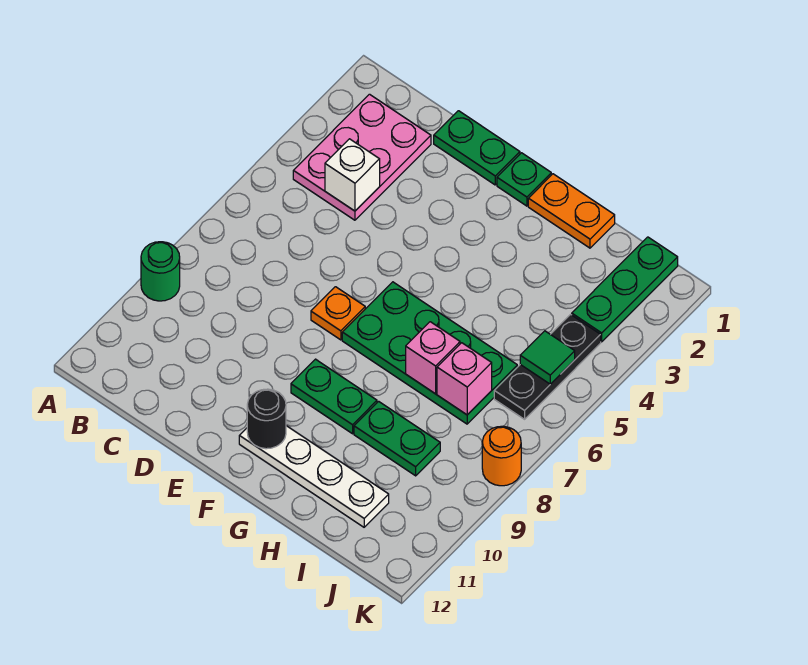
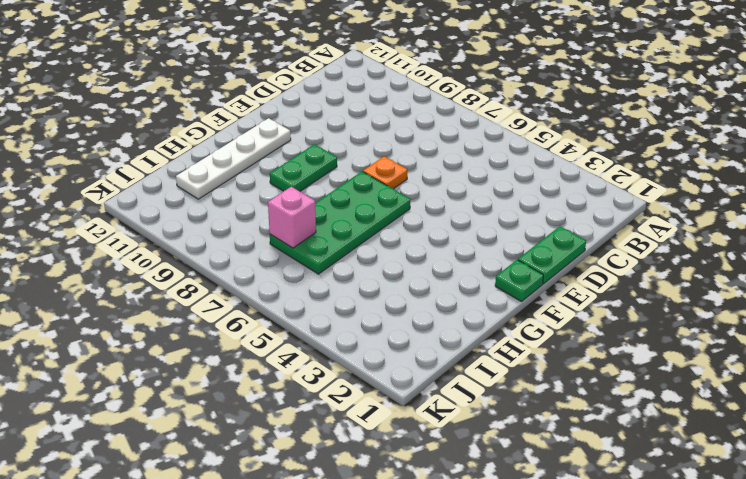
none -> green round brick A9 level 1
none -> pink plate B2:C4 level 1
none -> orange plate G1:H1 level 1

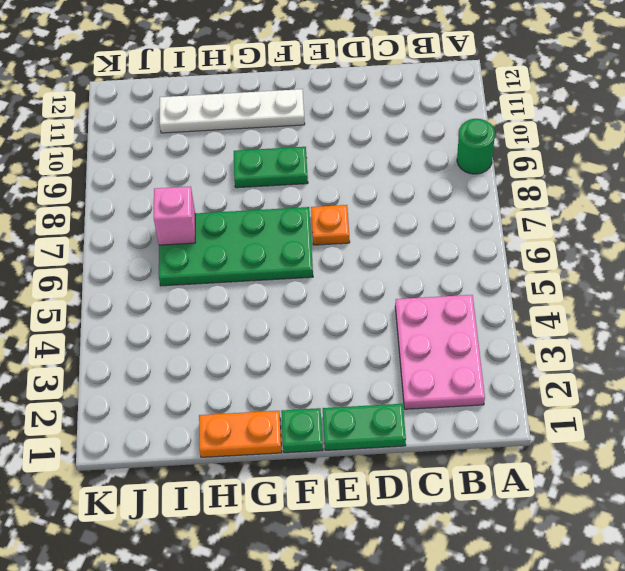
none -> green plate H9:I9 level 1
none -> green plate J1:J3 level 1
none -> black plate J4:J6 level 1

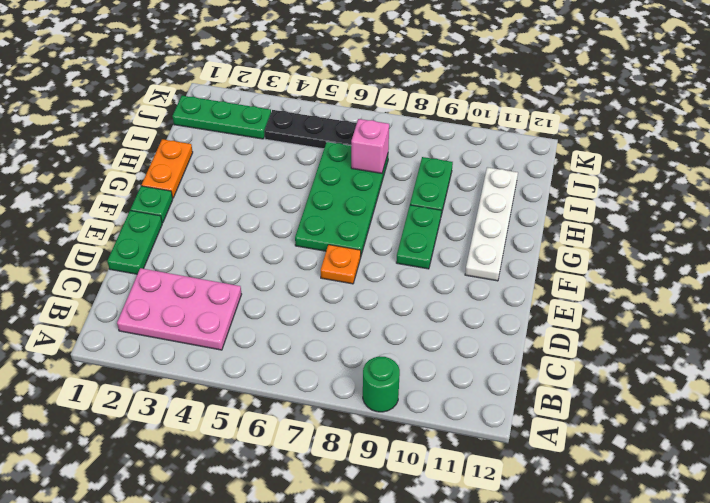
none -> orange round brick K8 level 1
none -> white brick C4 level 2
none -> black round brick F11 level 2

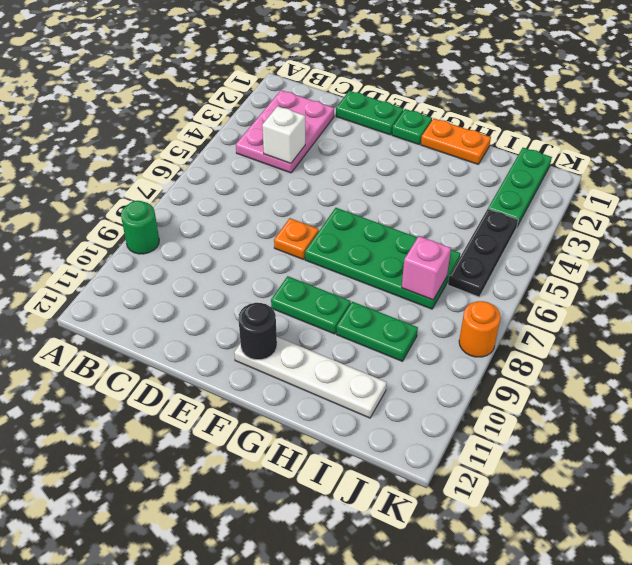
none -> pink brick H7 level 2
none -> green tile J5 level 2

